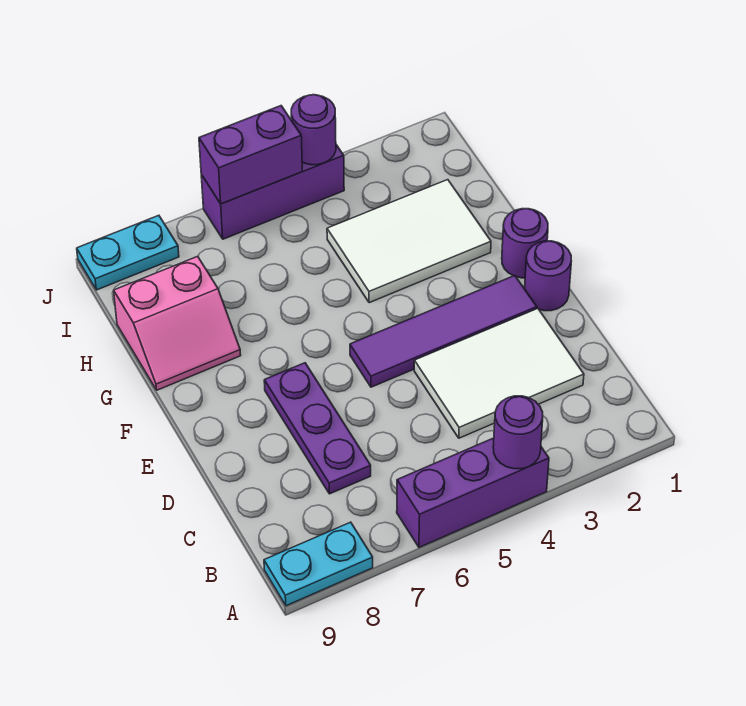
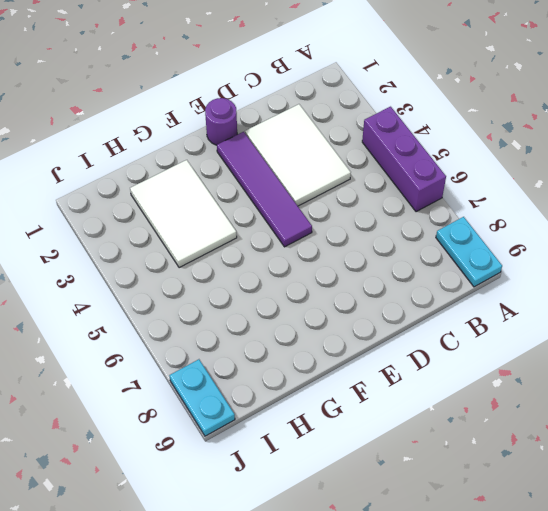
none -> purple plate C7:E7 level 1
none -> purple round brick F1 level 1
none -> pink slope G8:H9 level 1 top H

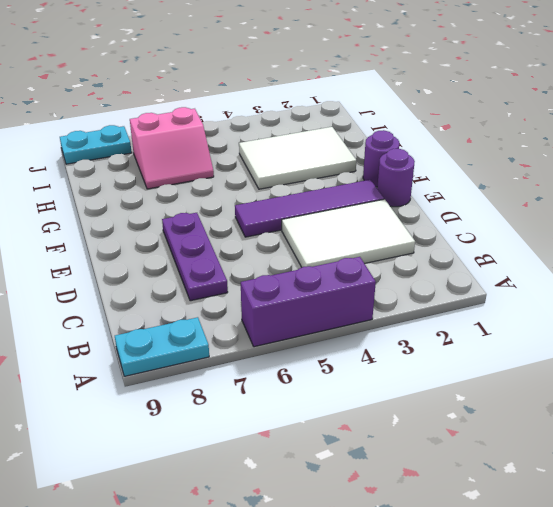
pink slope H6:I7 level 1 top I -> pink slope G8:H9 level 1 top H
none -> purple brick J4:J6 level 1
none -> purple round brick A4 level 2
none -> purple round brick J4 level 2

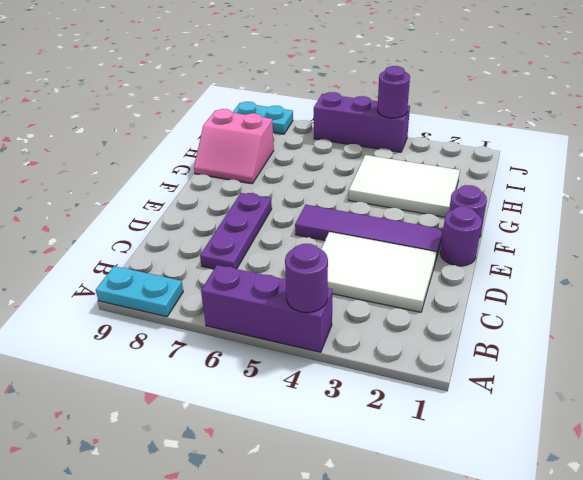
none -> purple brick J5:J6 level 2

